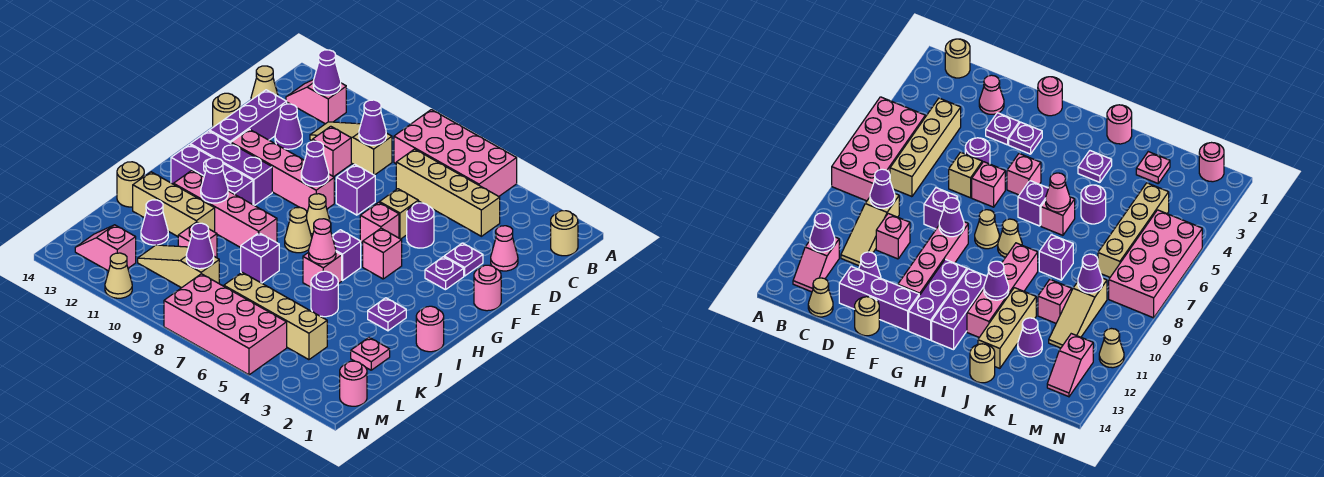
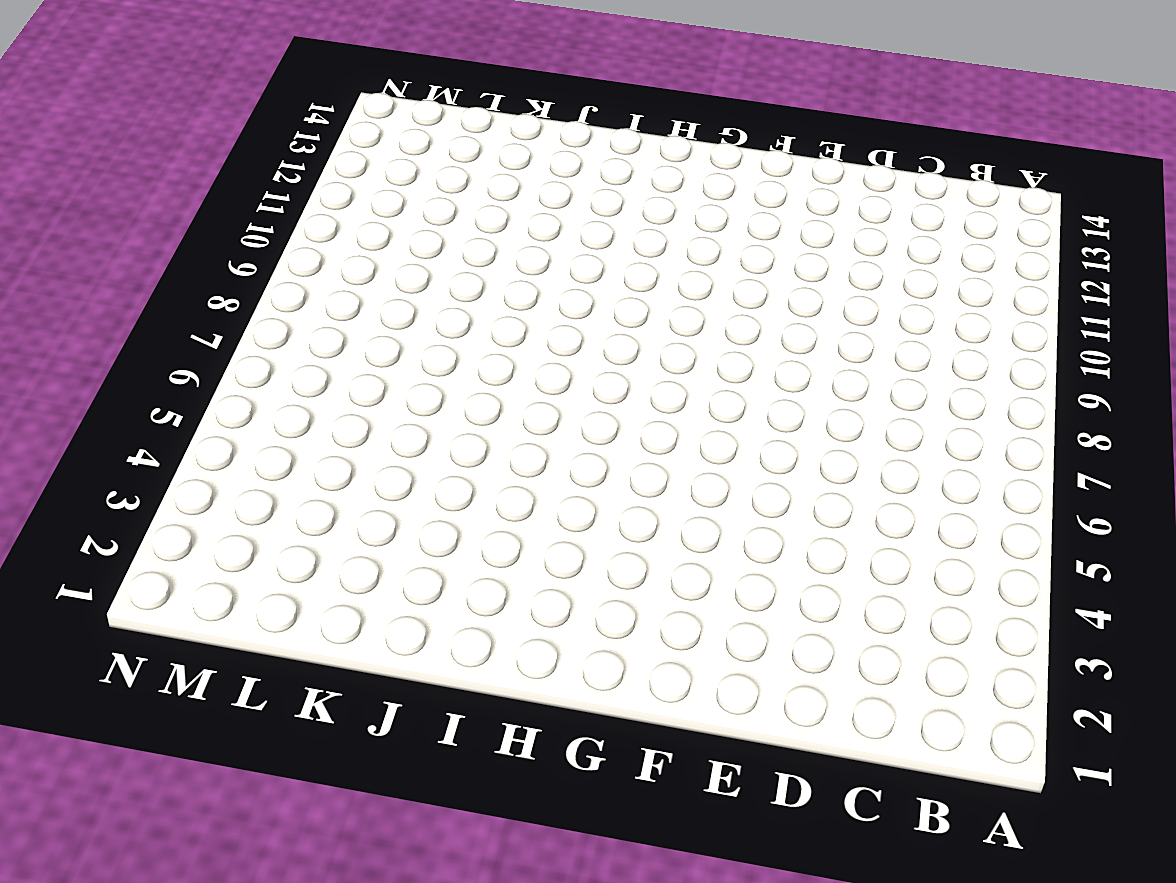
none -> pink brick A5:B8 level 1
none -> tan round brick B1 level 1
none -> pink slope B12:B13 level 1 top 12
none -> tan brick C4:C7 level 1

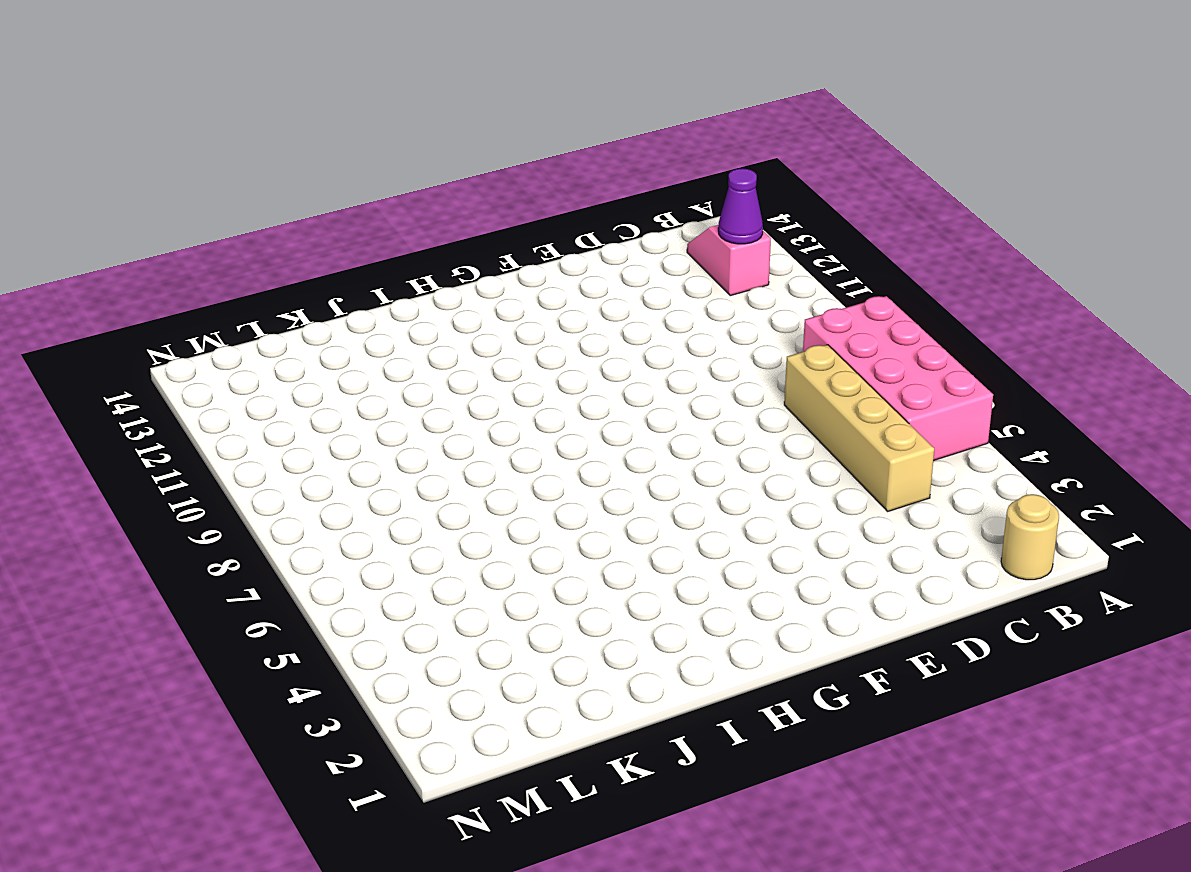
none -> tan slope C9:C11 level 1 top 9
none -> tan cone C14 level 1
none -> pink cone D2 level 1
none -> pink brick D10 level 1

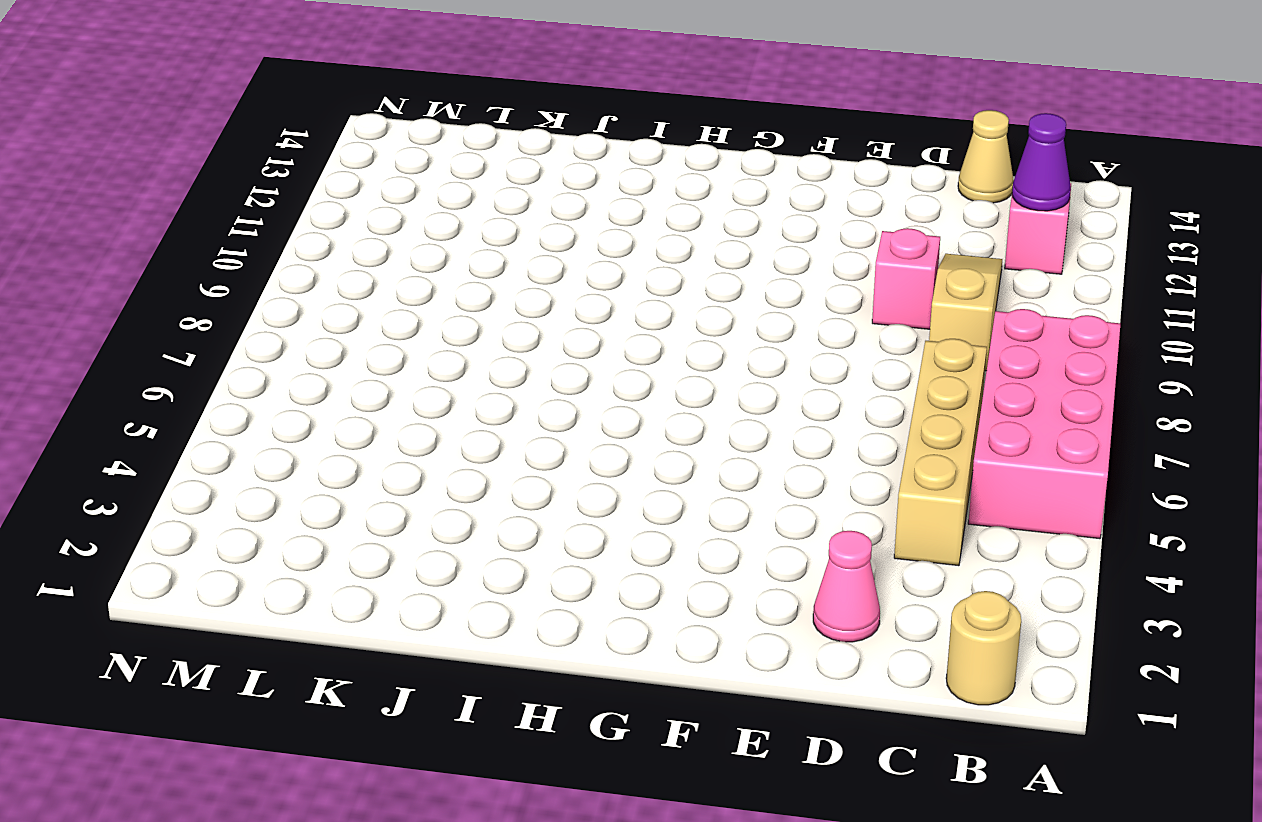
none -> purple cone D12 level 1
none -> purple brick D13:F13 level 1
none -> purple plate E3 level 1
none -> purple round brick E5 level 1

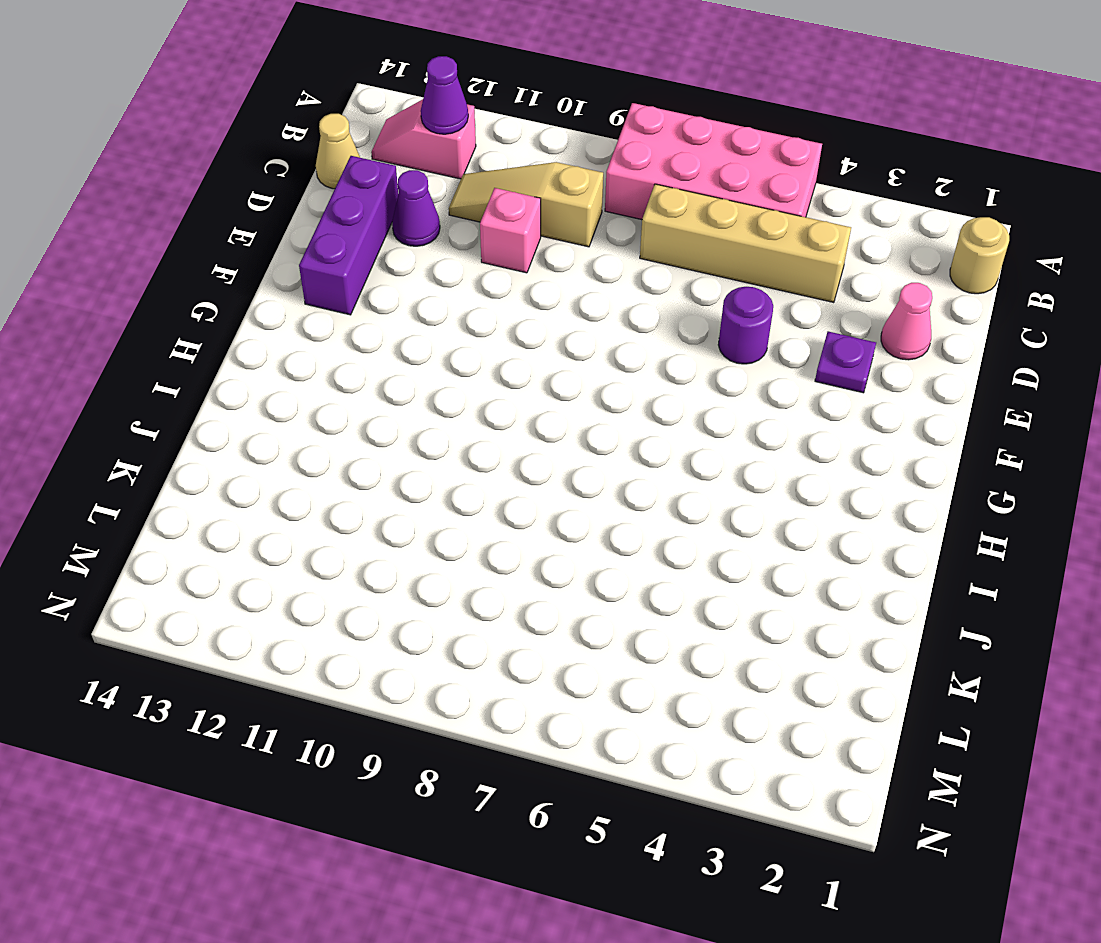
none -> tan brick E6 level 1
none -> purple brick E8 level 1
none -> tan round brick E14 level 1
none -> pink round brick F1 level 1

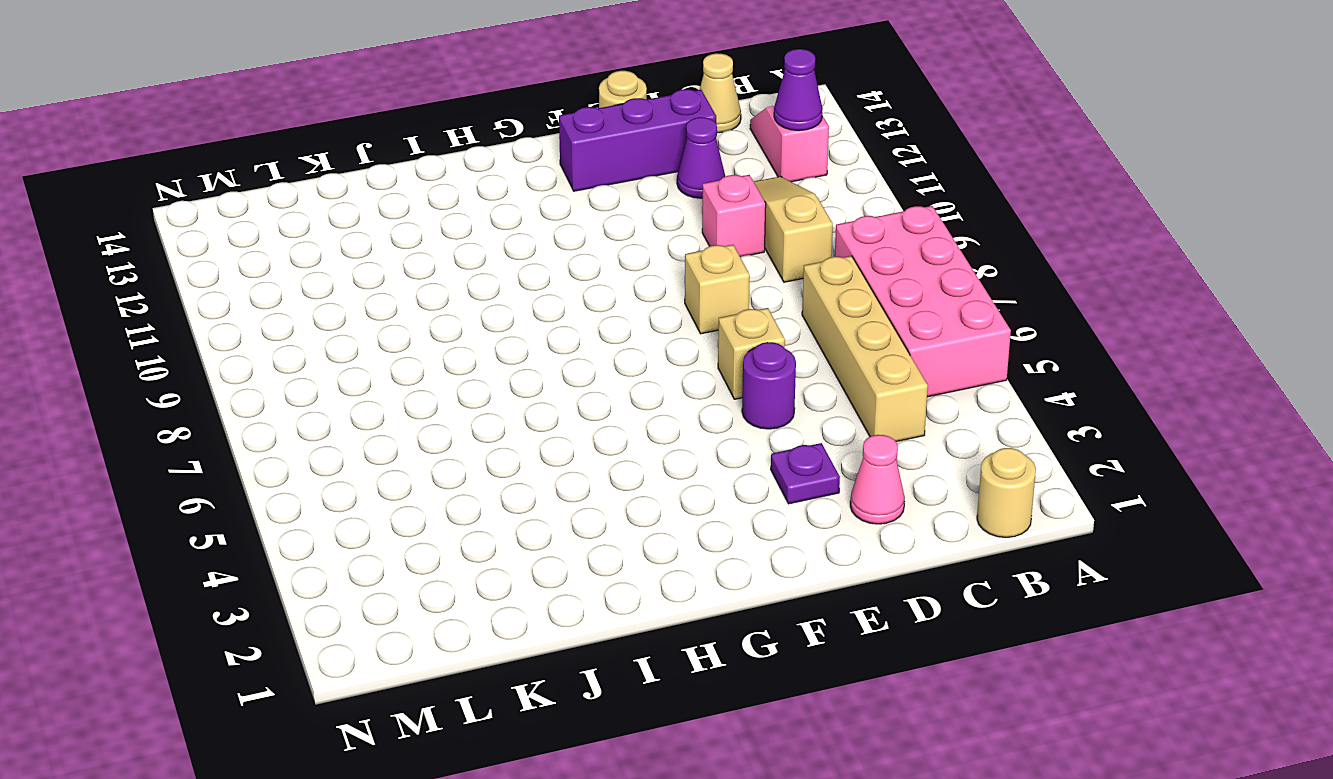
tan brick E8 level 1 -> purple brick E8 level 1
none -> pink round brick F1 level 1
none -> purple plate F3 level 1
none -> pink brick F6 level 1
none -> pink brick F9:F12 level 1

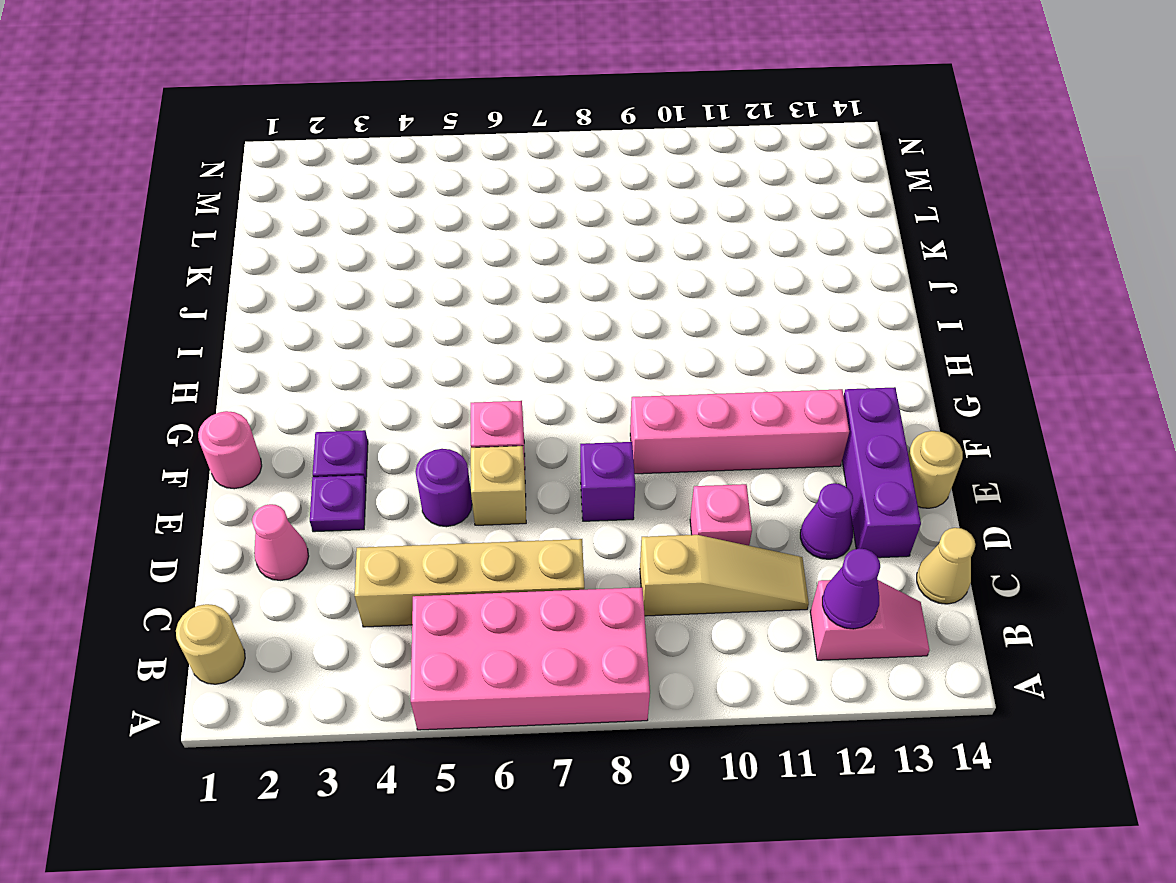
none -> pink brick G5 level 1
none -> tan cone G8 level 1
none -> purple brick G11:G13 level 1
none -> purple brick H6 level 1

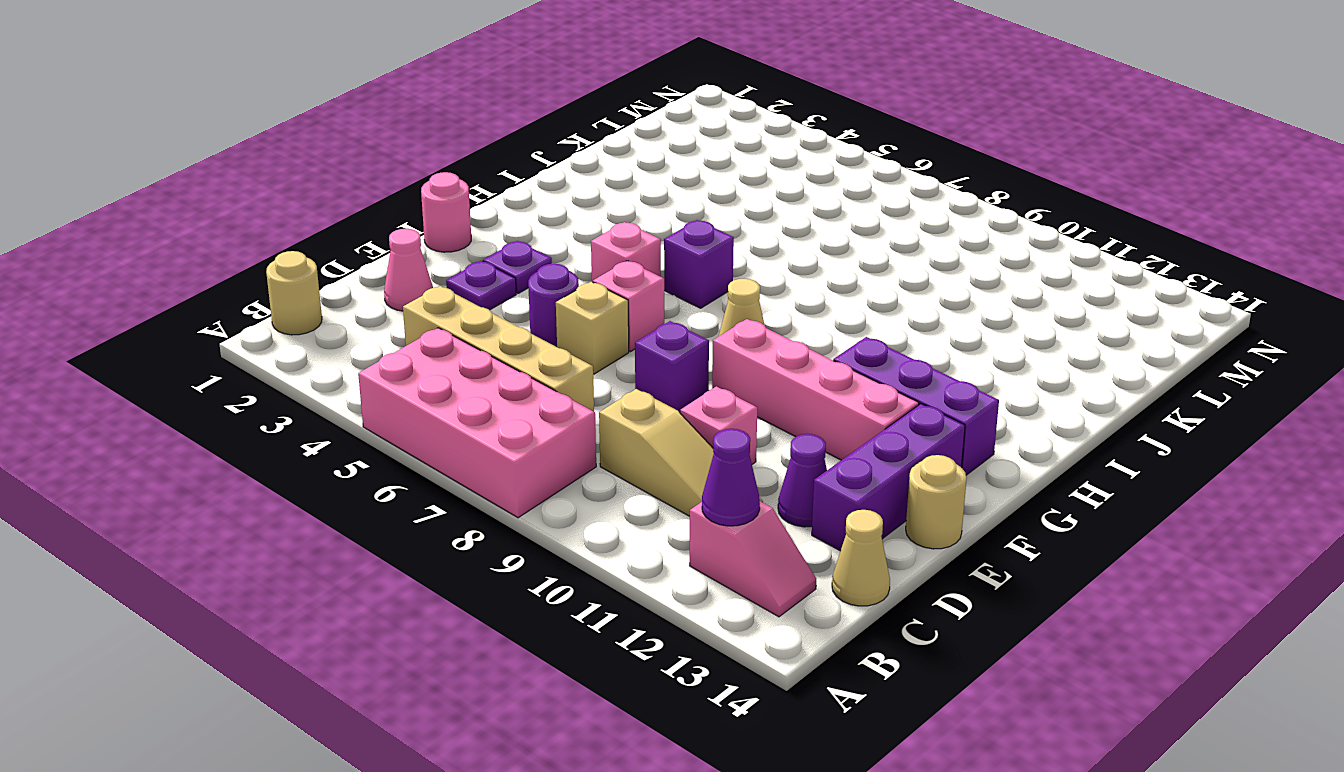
none -> tan cone H8 level 1
none -> purple brick H11:H13 level 1
none -> pink round brick I1 level 1
none -> purple plate I3 level 1

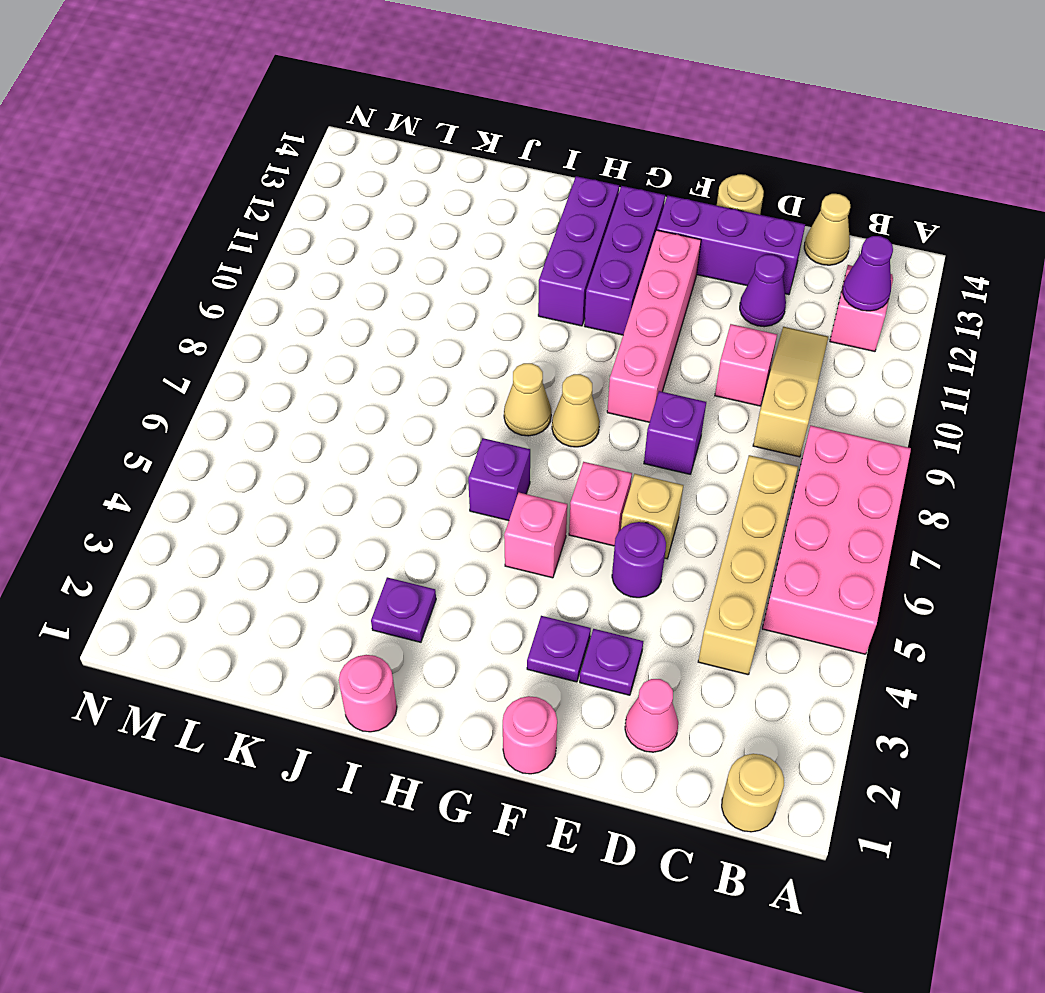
none -> pink brick I6 level 1
none -> pink brick I9:I12 level 1
none -> purple round brick J5 level 1
none -> purple brick J8 level 1

